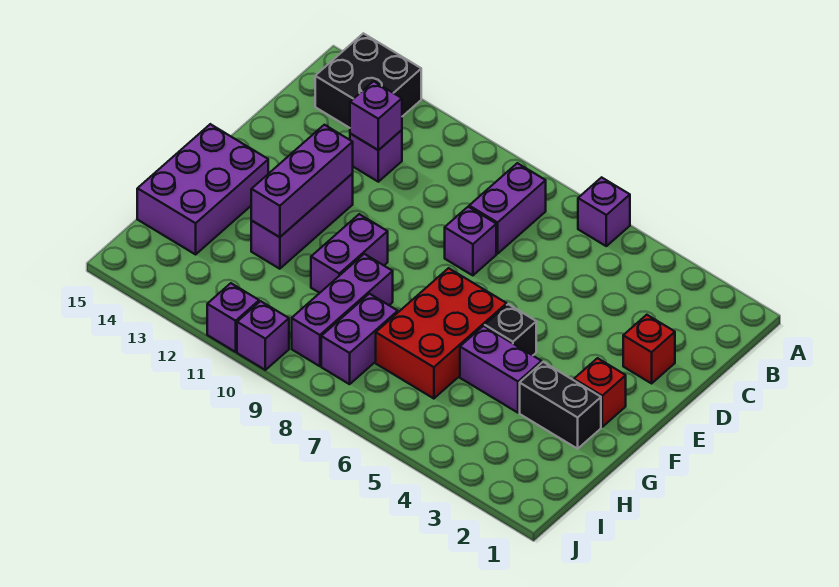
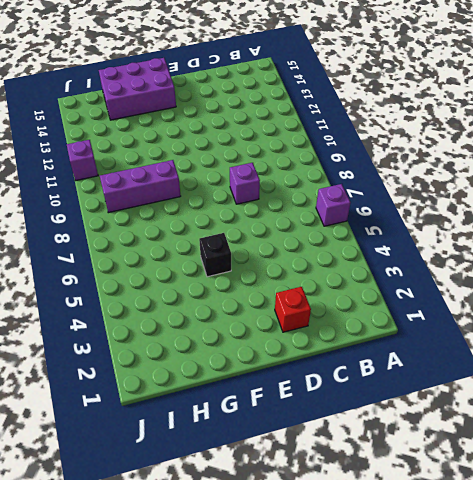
none -> black brick A13:B14 level 1
none -> purple brick B8:C8 level 1
none -> purple brick C12 level 1

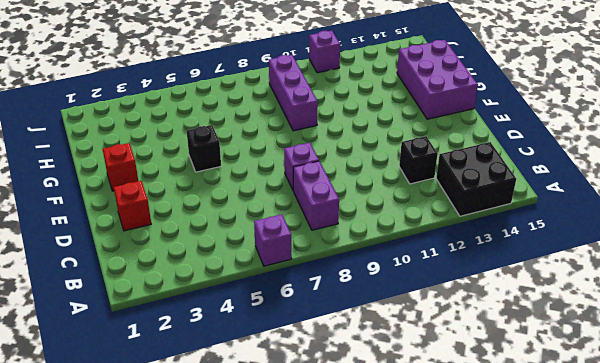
black brick C12 level 1 -> purple brick C12 level 1
none -> purple brick E12:G12 level 1
none -> red brick F6:H7 level 1
none -> purple brick F10:G10 level 1

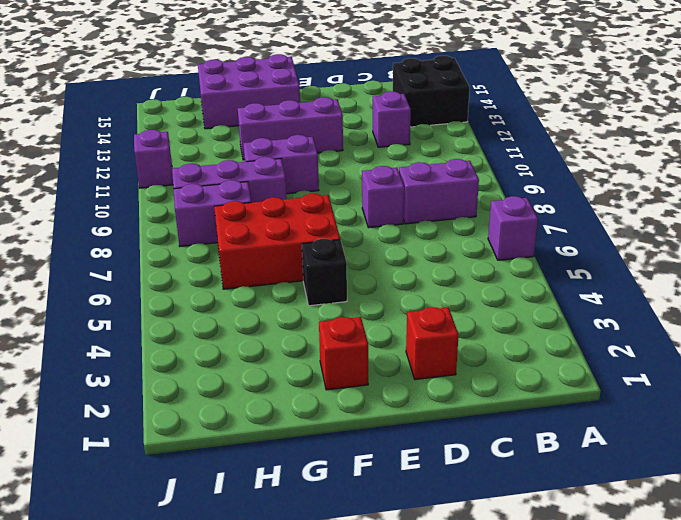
none -> black brick G2:G3 level 1
none -> purple brick G4:G5 level 1
none -> purple brick J10 level 1

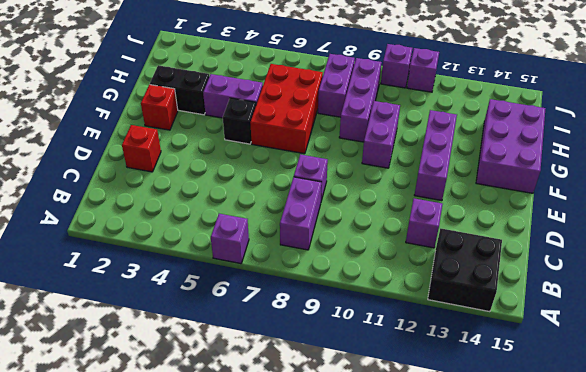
none -> purple brick C12 level 2
none -> purple brick E12:G12 level 2

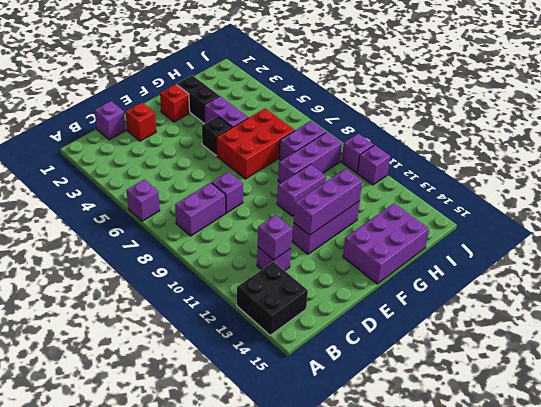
purple brick C1 level 1 -> none

